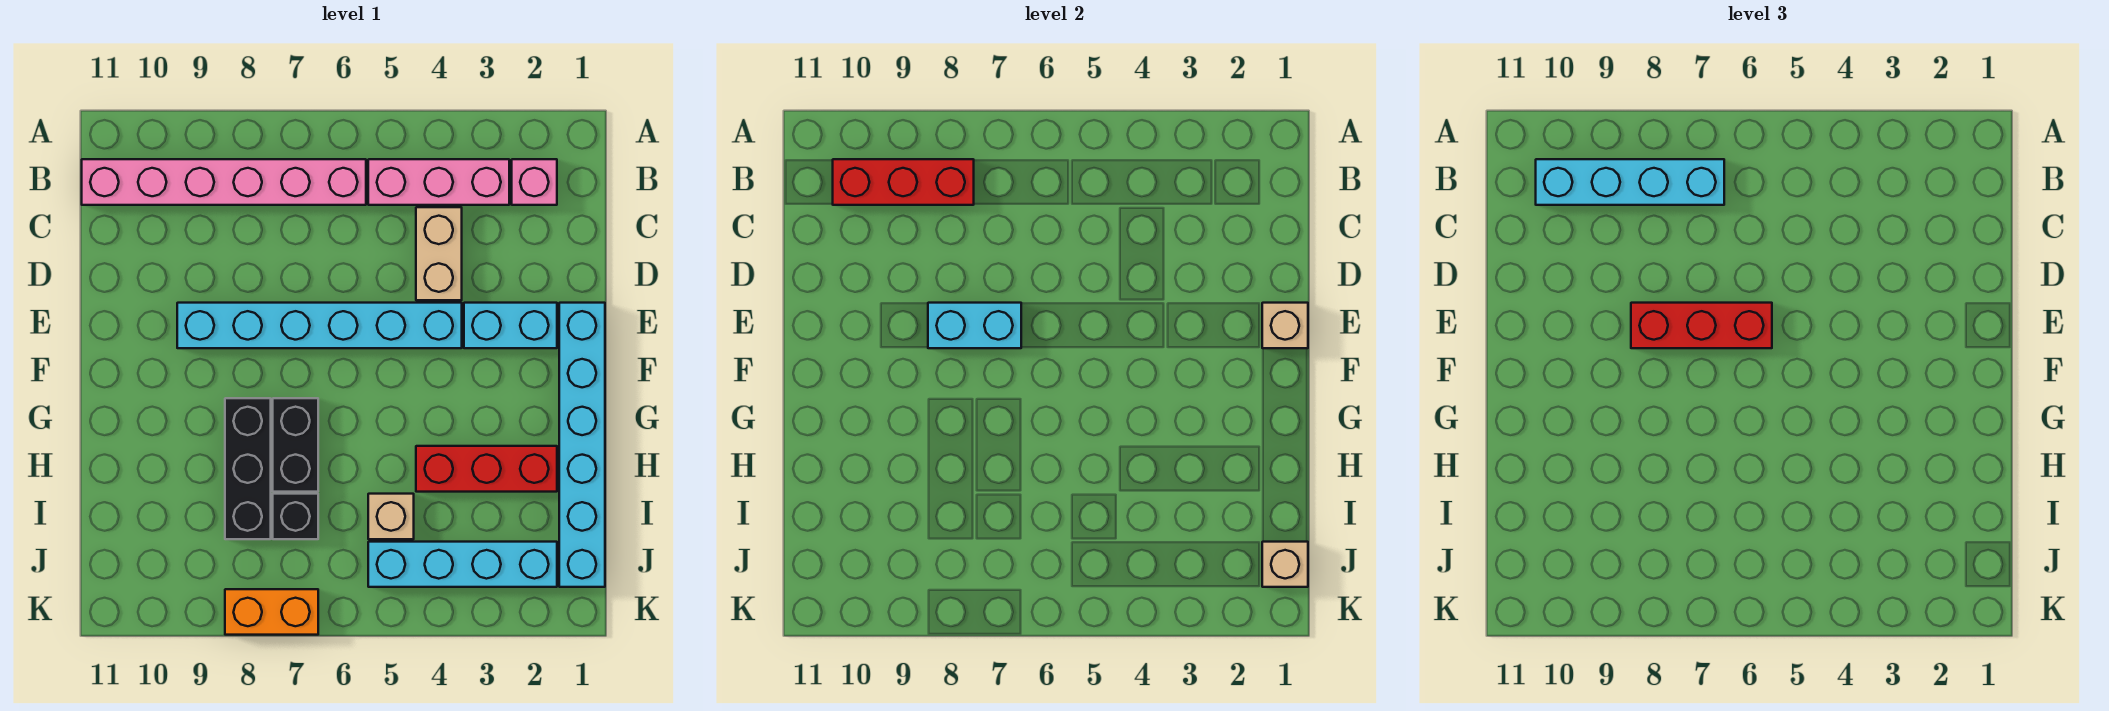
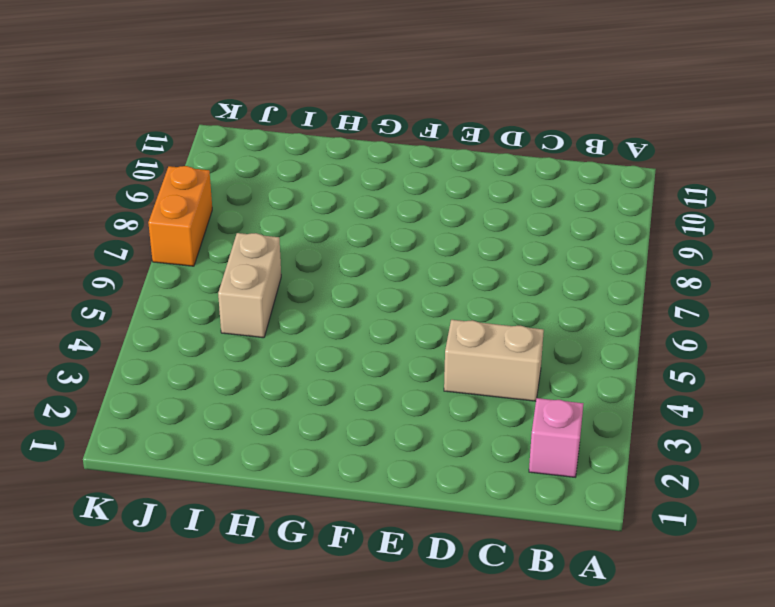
tan brick I5:I6 level 1 -> tan brick I5 level 1
none -> pink brick B3:B5 level 1
none -> pink brick B6:B11 level 1
none -> cyan brick E1:J1 level 1

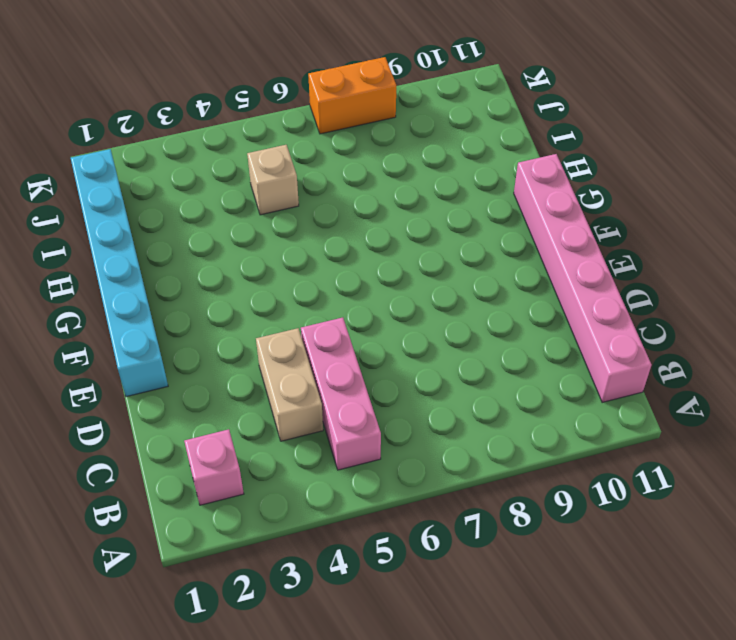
pink brick B5:D5 level 1 -> pink brick B3:B5 level 1
pink brick B11:G11 level 1 -> pink brick B6:B11 level 1
none -> cyan brick E2:E3 level 1
none -> cyan brick E4:E9 level 1
none -> black brick G7:H7 level 1

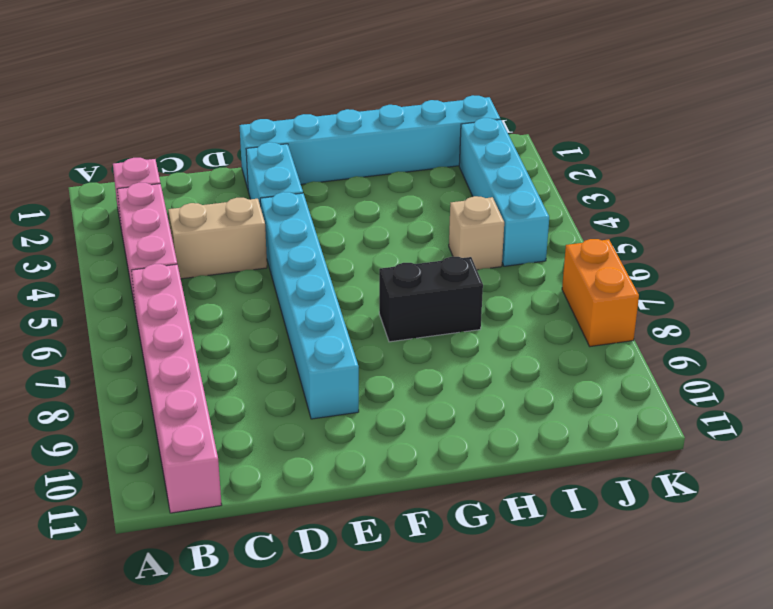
none -> black brick G8:I8 level 1
none -> red brick H2:H4 level 1
none -> black brick I7 level 1

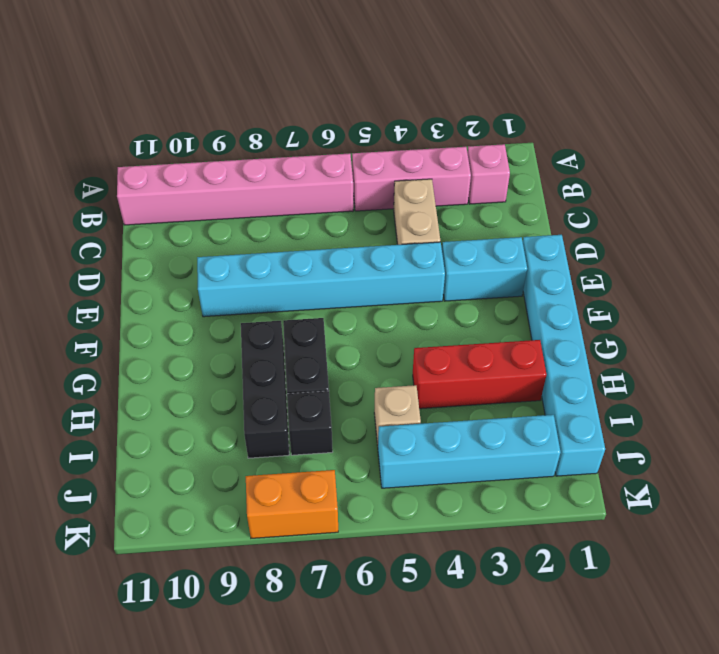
none -> red brick B8:B10 level 2
none -> tan brick E1 level 2
none -> cyan brick E7:E8 level 2

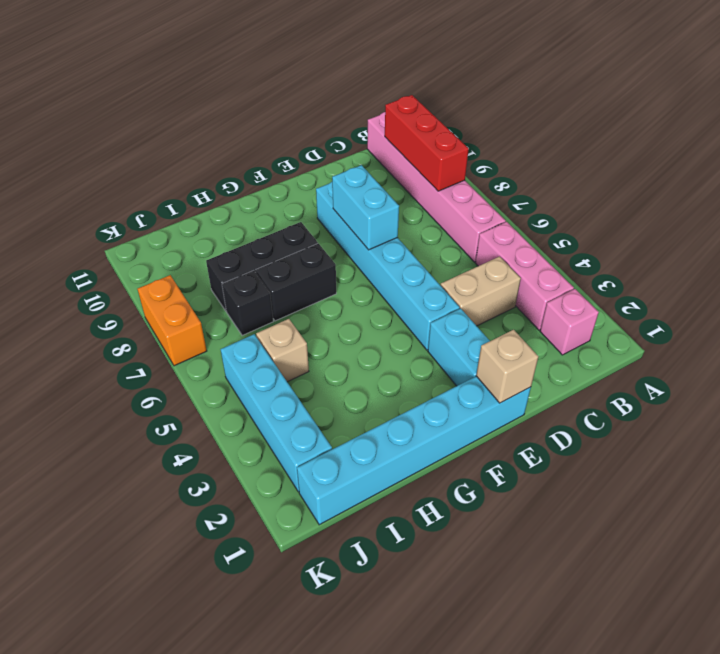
none -> red brick H2:H4 level 1
none -> tan brick J1 level 2
none -> cyan brick B7:B10 level 3

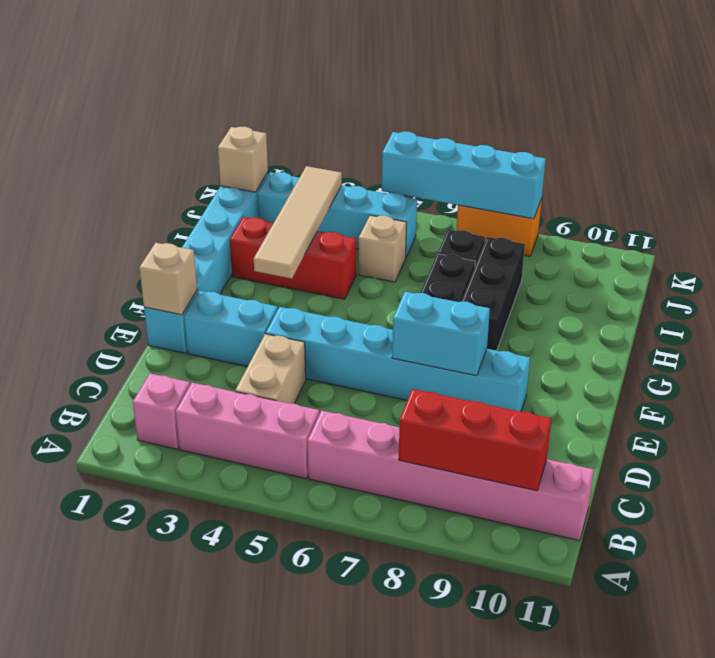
tan tile G3:J3 level 2 -> none
cyan brick K5:K8 level 2 -> cyan brick B7:B10 level 3
none -> red brick E6:E8 level 3

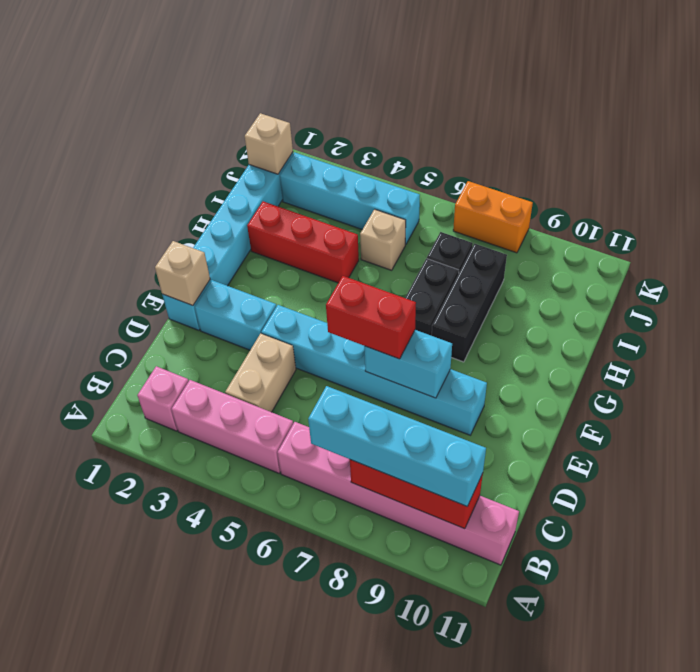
red brick E6:E7 level 3 -> red brick E6:E8 level 3

